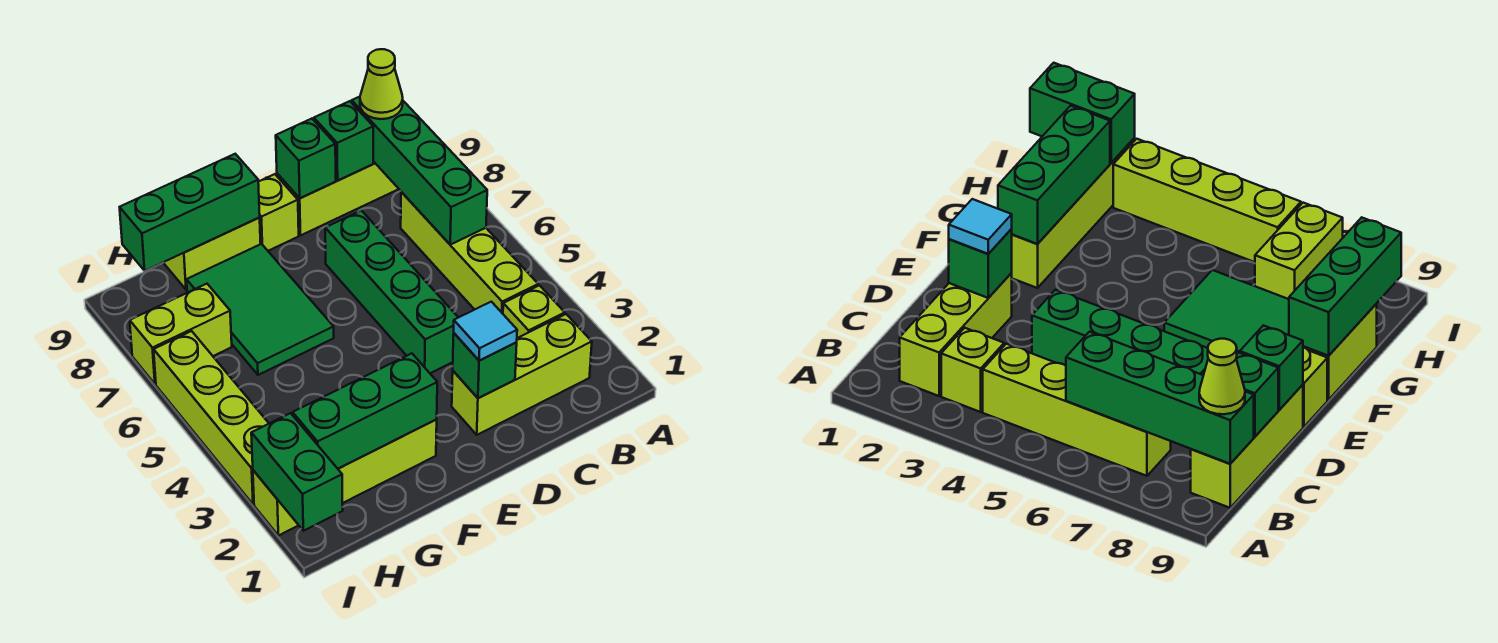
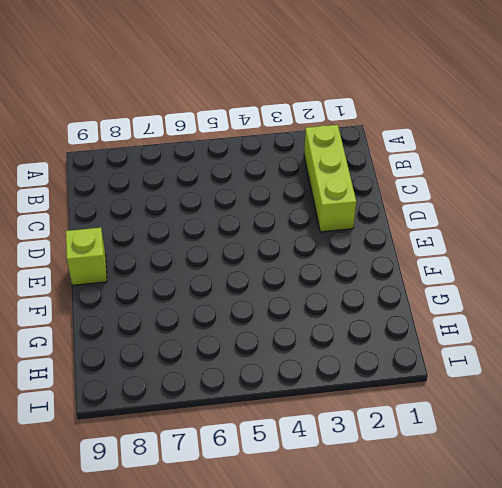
none -> lime brick B3 level 1
none -> lime brick B4:B7 level 1
none -> lime brick B9:D9 level 1

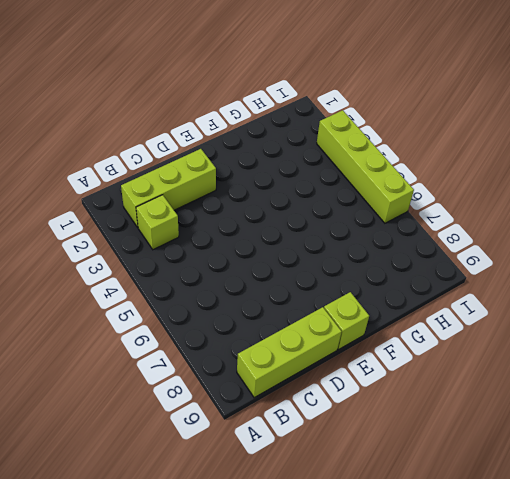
none -> lime brick B4:B7 level 1
none -> green brick D4:D7 level 1
none -> lime brick F2:I2 level 1

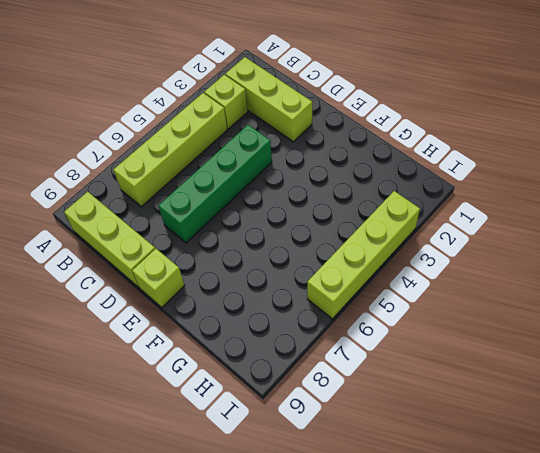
none -> lime brick F2:I2 level 1
none -> green tile F6:G8 level 1
none -> lime brick F9:G9 level 1

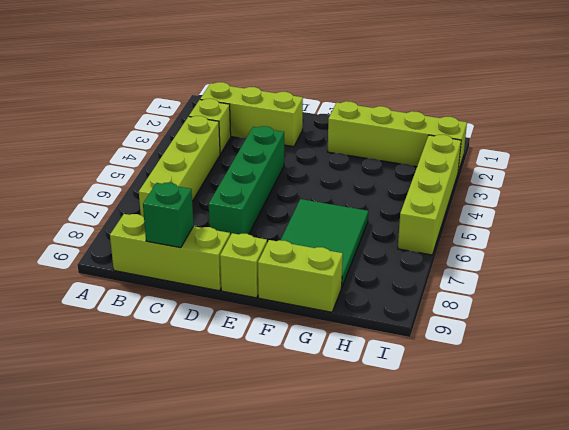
none -> lime brick H7:I7 level 1
none -> green brick B6:B9 level 2
none -> green brick D2 level 2

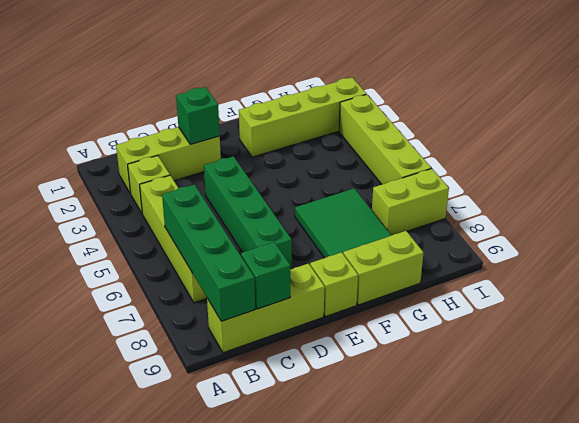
none -> green brick D9 level 2
none -> green brick F2:H2 level 2
none -> green brick F9:H9 level 2

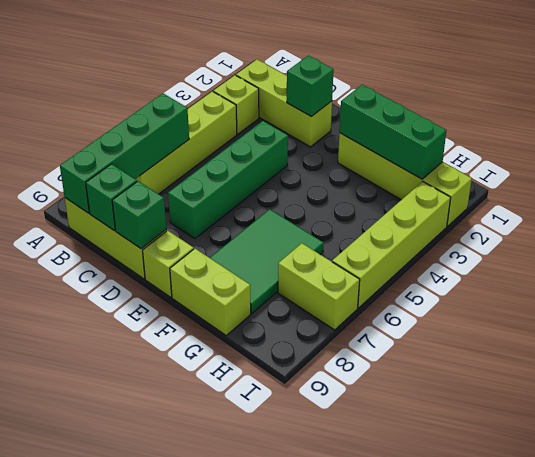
none -> green brick F9:H9 level 2
none -> green brick I1:I2 level 2
none -> lime cone B9 level 3

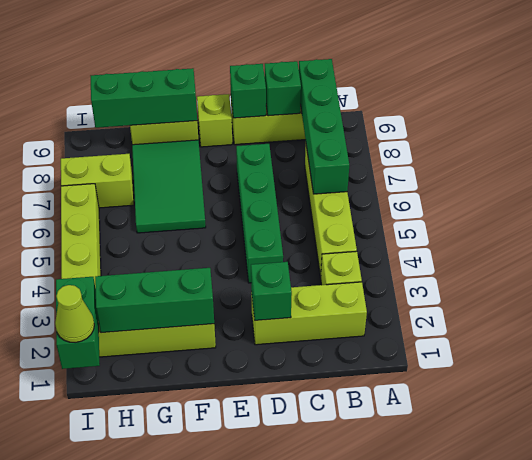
lime cone I1 level 3 -> lime cone B9 level 3
none -> cyan tile D2 level 3

